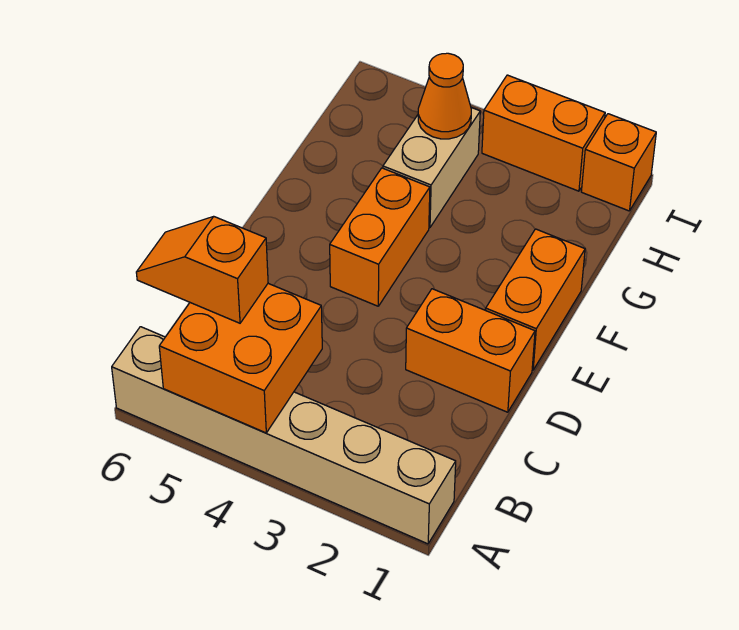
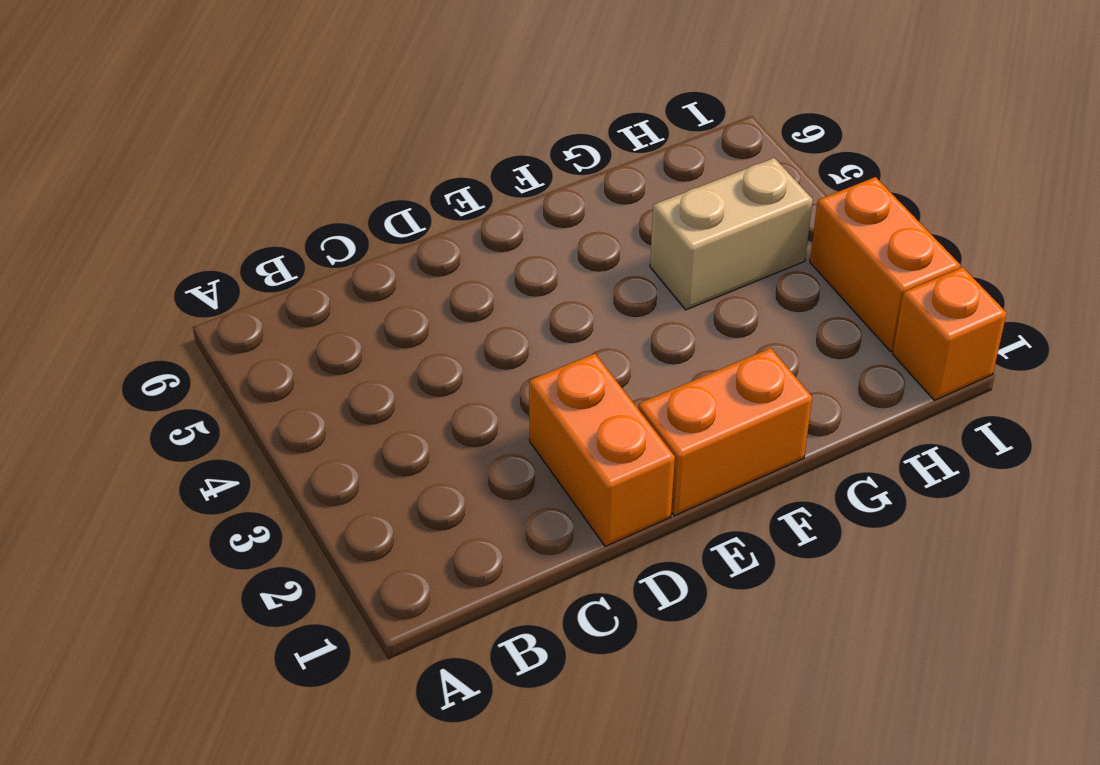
none -> tan brick A1:A6 level 1
none -> orange brick E4:F4 level 1

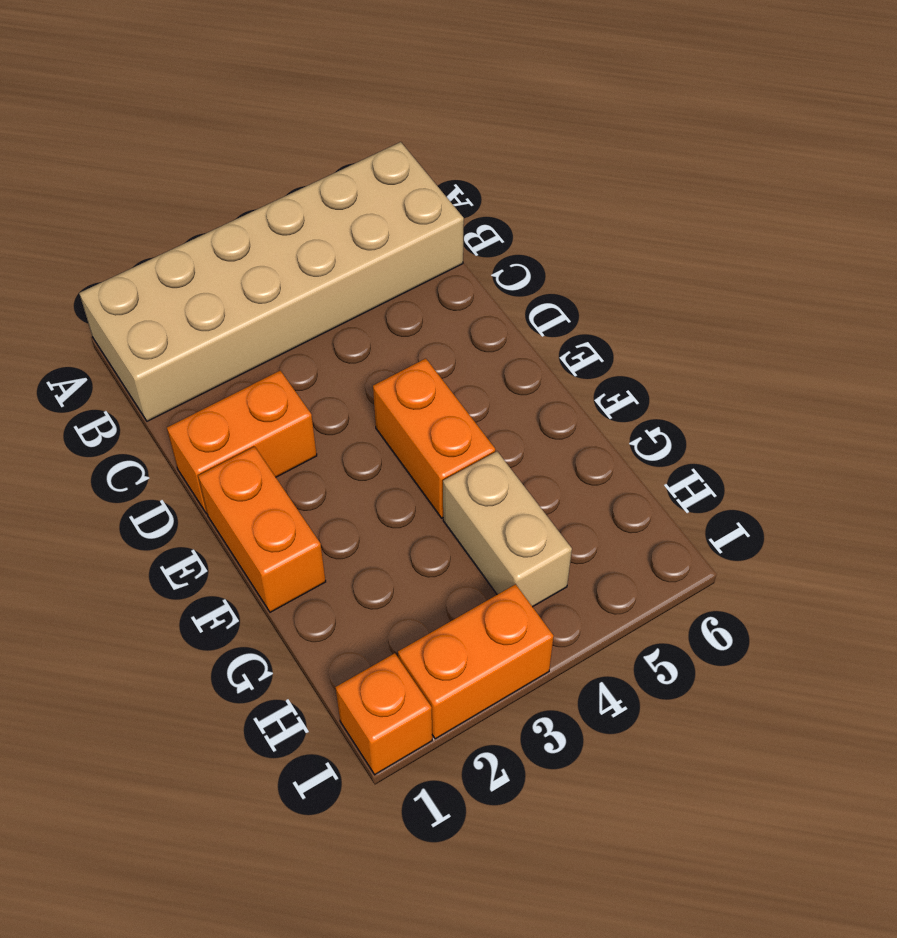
tan brick A1:B6 level 1 -> tan brick A1:A6 level 1
none -> orange brick A4:B5 level 2
none -> orange cone H4 level 2

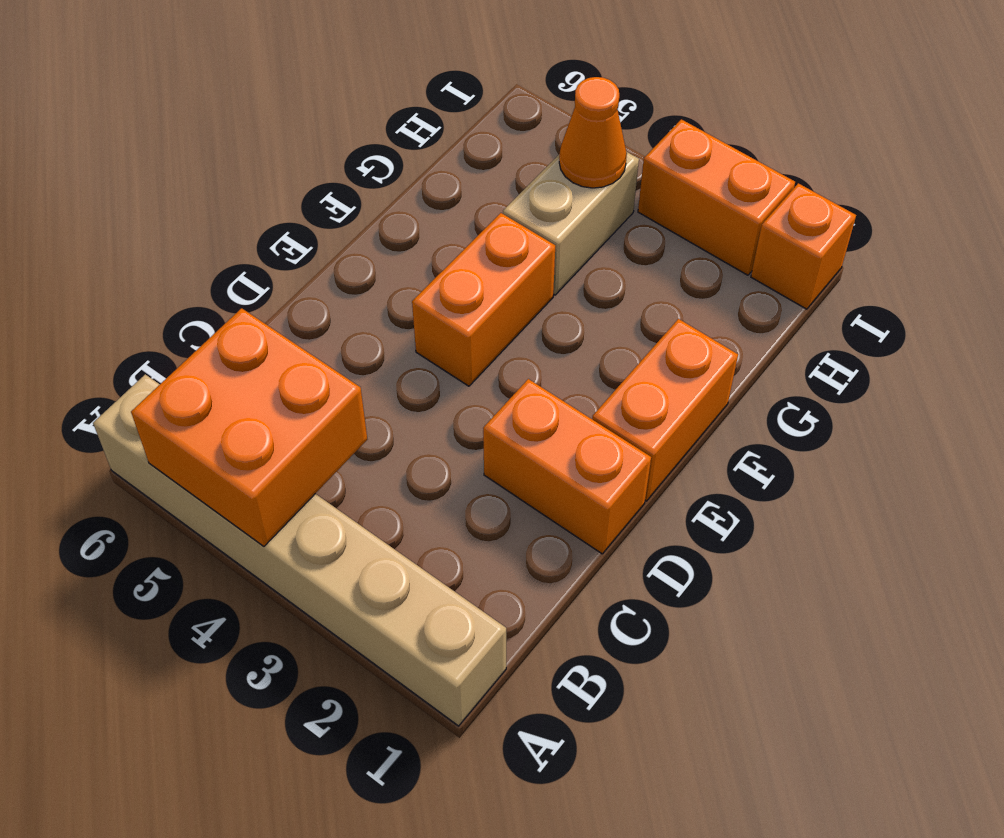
none -> orange slope B5:B6 level 3 top 5

